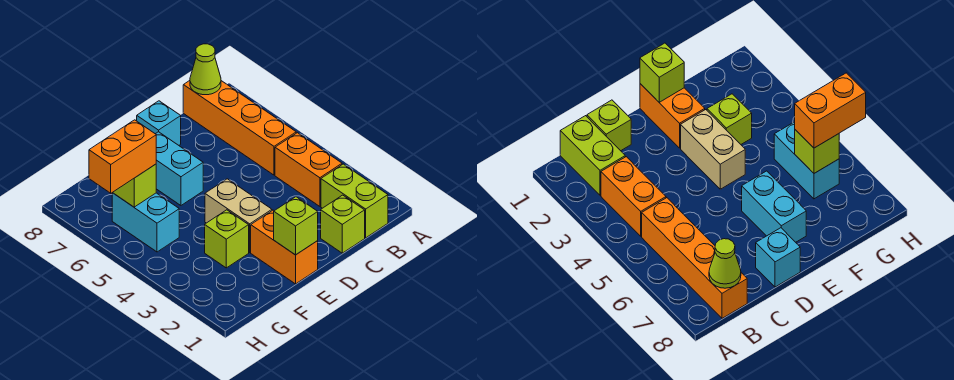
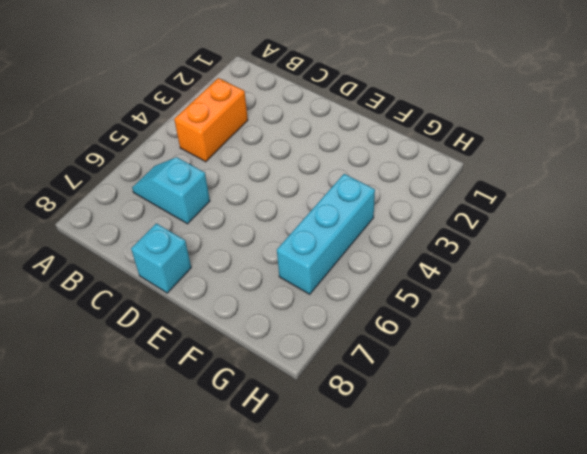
cyan slope B6:C6 level 1 top C -> orange brick B5:B8 level 1
cyan brick G4:G6 level 1 -> cyan brick G5:G6 level 1
none -> lime brick B1:B2 level 1
none -> lime brick C1 level 1
none -> orange brick E1:E2 level 1

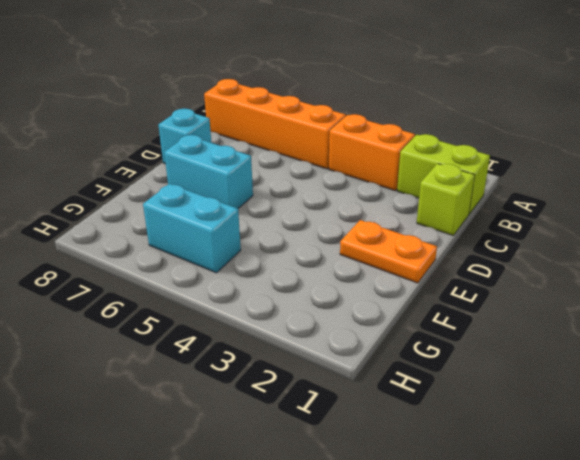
orange plate E1:E2 level 1 -> orange brick E1:E2 level 1
none -> tan brick E3:E4 level 1
none -> lime brick F3 level 1
none -> lime cone B8 level 2

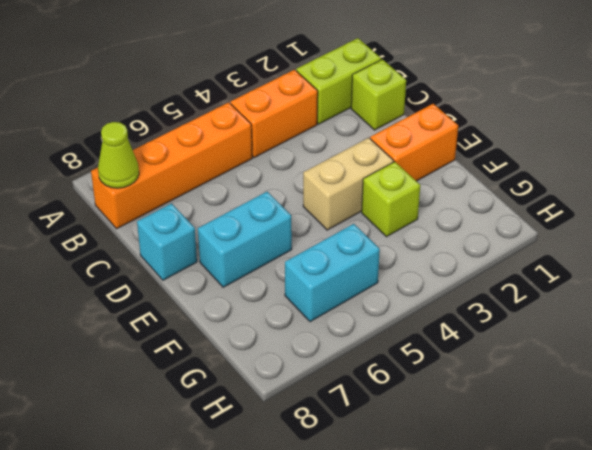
none -> lime brick E1 level 2
none -> lime brick G6 level 2
none -> orange brick G6:H6 level 3

